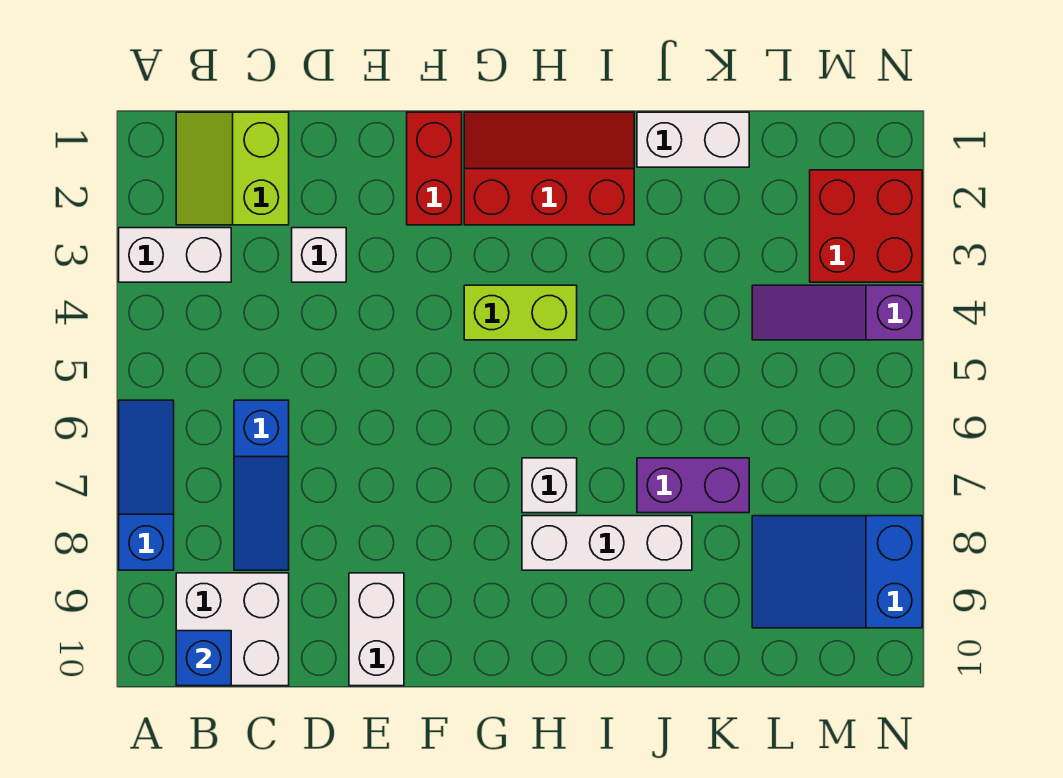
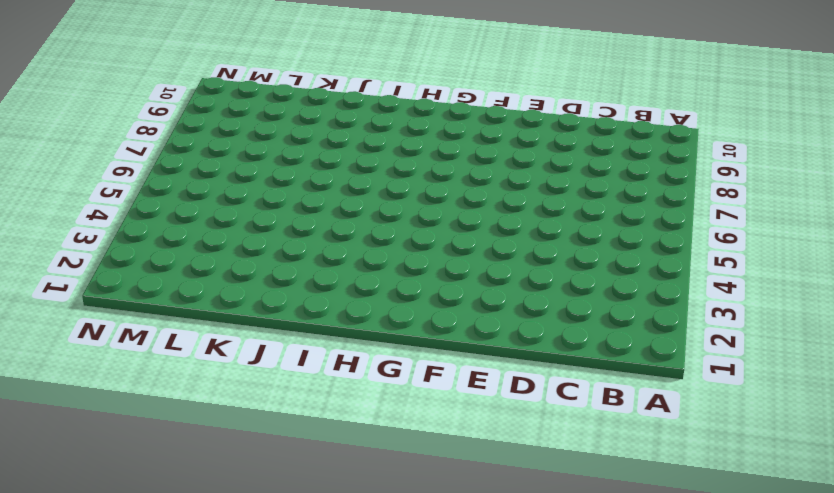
none -> white brick A3:B3 level 1
none -> blue slope A6:A8 level 1 top 8
none -> lime slope B1:C2 level 1 top C

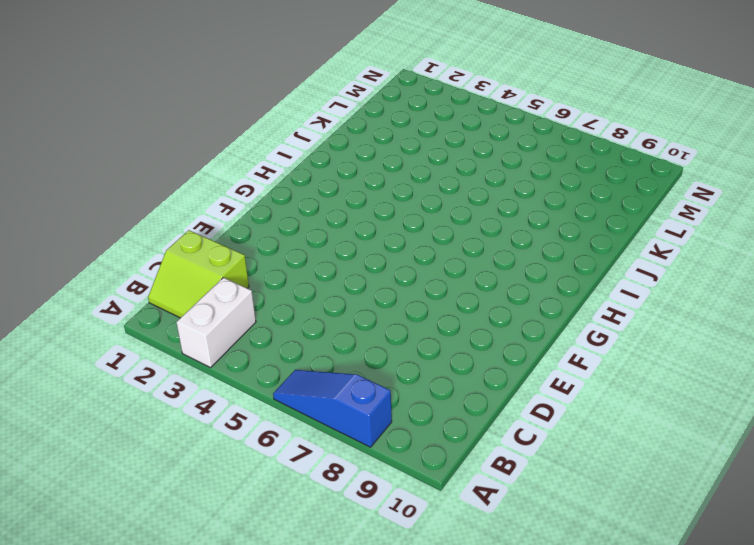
none -> white brick B9:C10 level 1
none -> blue slope C6:C8 level 1 top 6
none -> white brick D3 level 1

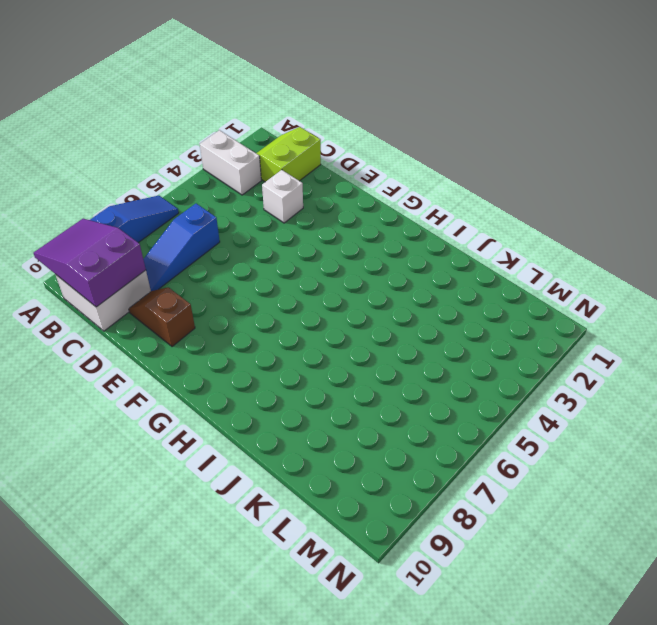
purple slope A9:C10 level 2 top C -> blue brick B10 level 2
brown slope D9:E9 level 1 top E -> white brick E9:E10 level 1
none -> red brick F1:F2 level 1
none -> red slope G1:I2 level 1 top 2
none -> lime brick G4:H4 level 1

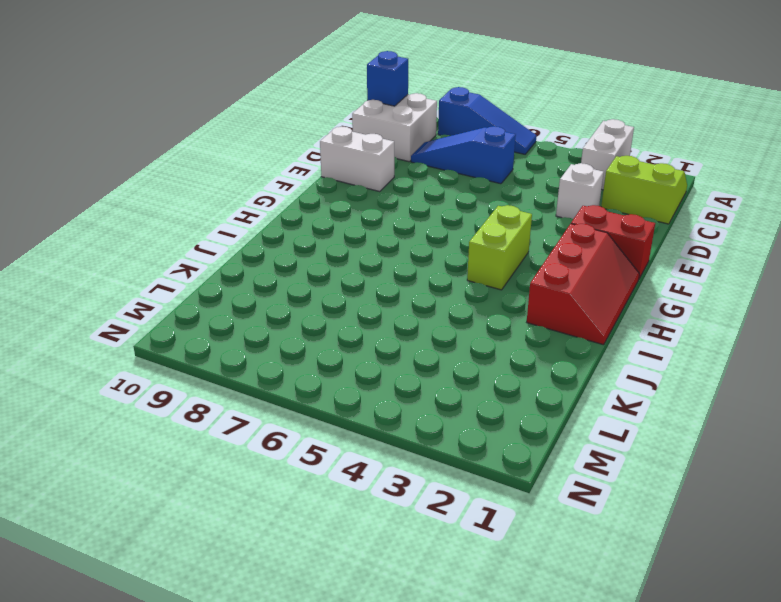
none -> white brick H7 level 1
none -> white brick H8:J8 level 1
none -> white brick J1:K1 level 1

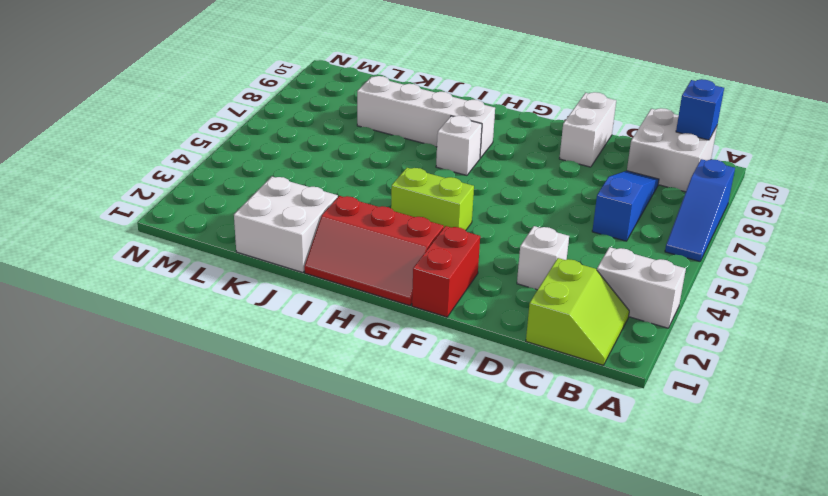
white brick H8:K8 level 1 -> white brick H8:J8 level 1
white brick J1:K2 level 1 -> white brick J1:K1 level 1
none -> purple brick J7:K7 level 1
none -> purple slope L4:N4 level 1 top N
none -> blue slope L8:N9 level 1 top N

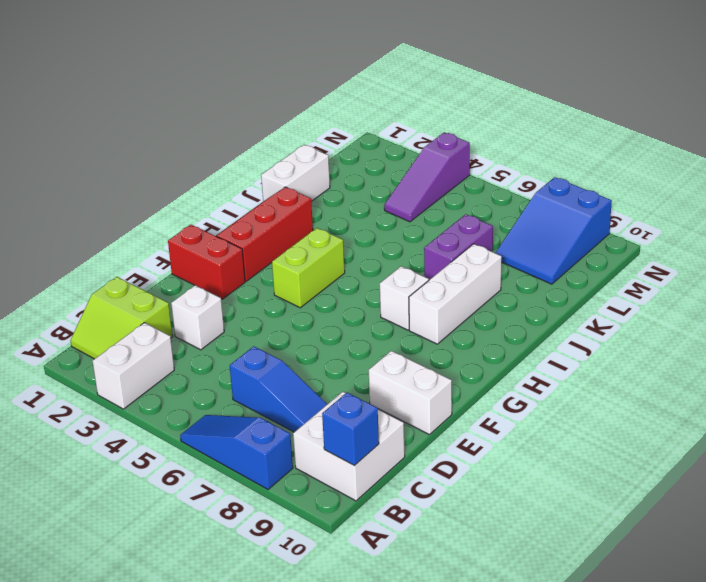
none -> red brick M2:N3 level 1

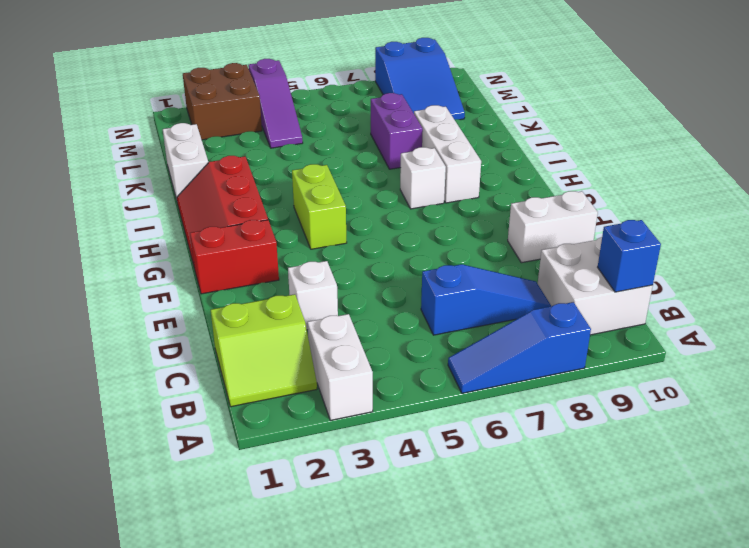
brown brick M2:N3 level 1 -> red brick M2:N3 level 1

